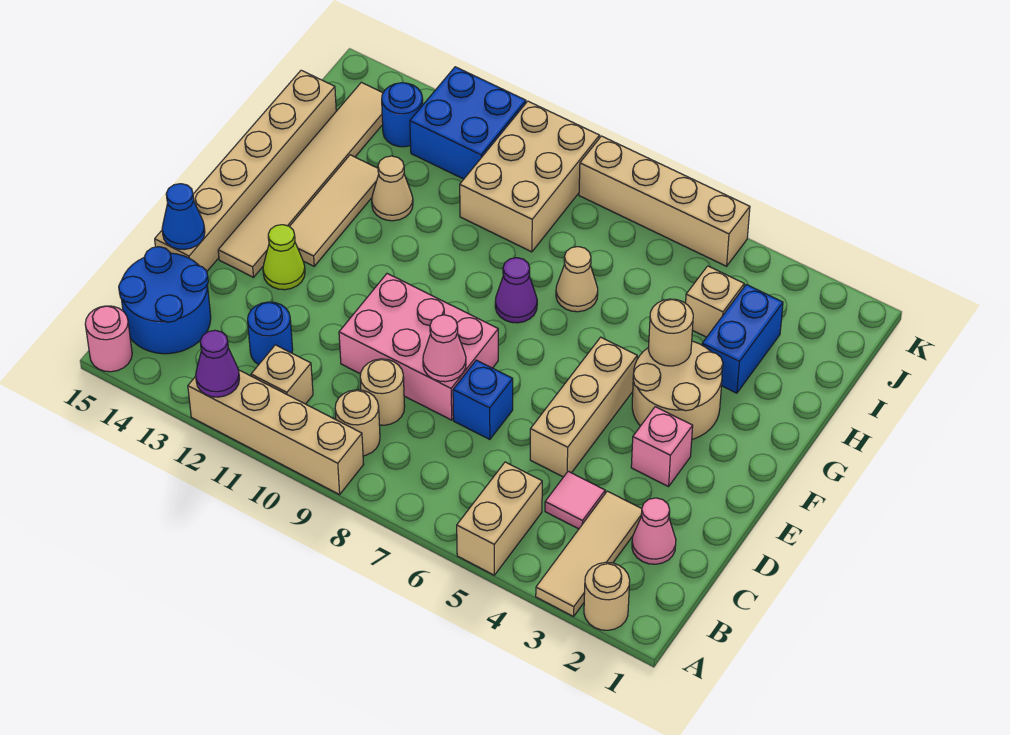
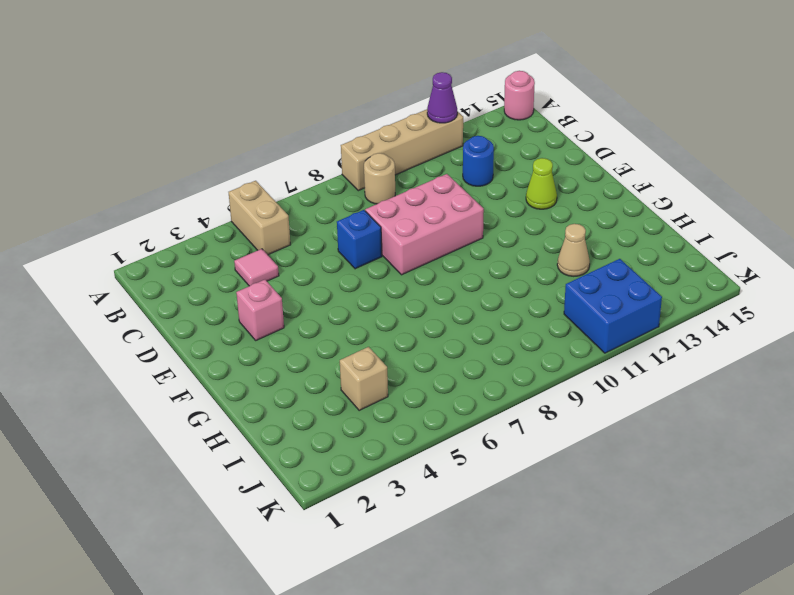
none -> tan round brick A2 level 1
none -> tan tile A3:C3 level 1
none -> tan brick B11 level 1
none -> blue round brick B14:C15 level 1

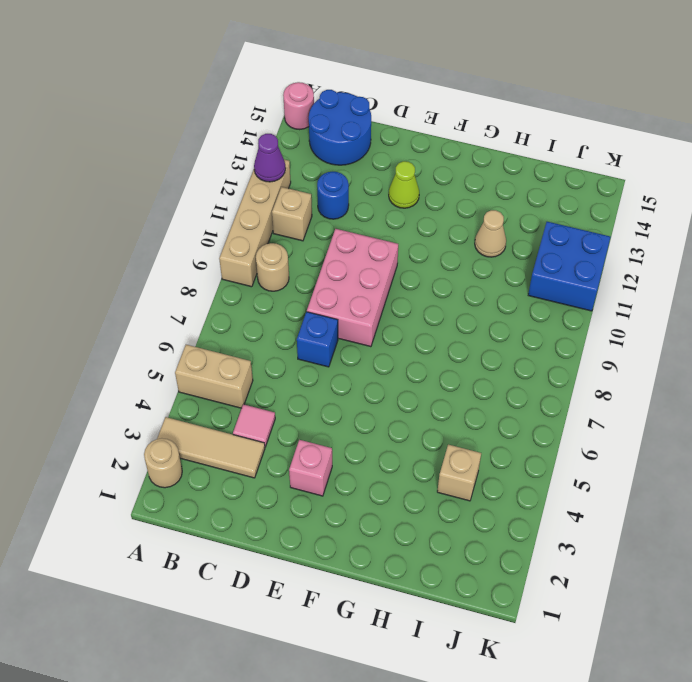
none -> pink cone C2 level 1
none -> tan round brick C9 level 1
none -> tan brick D5:F5 level 1
none -> tan brick D15:I15 level 1

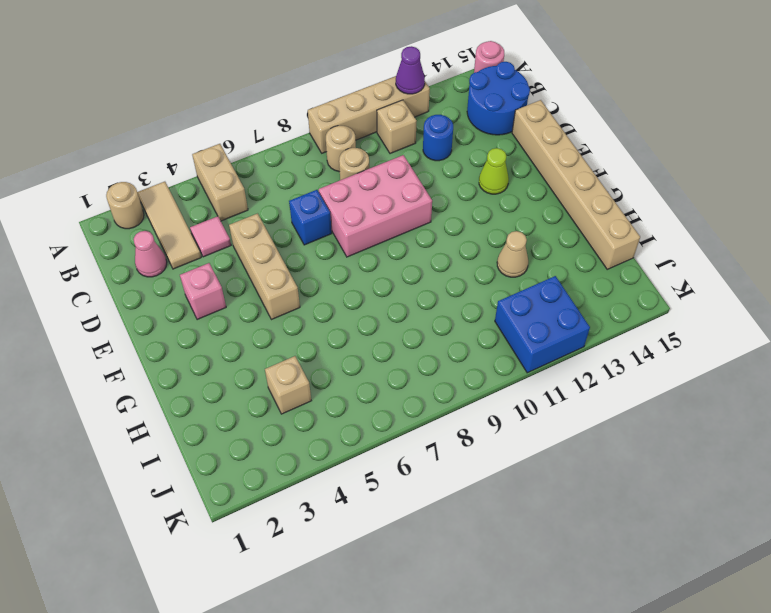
none -> tan tile E14:J14 level 1
none -> tan round brick F3:G4 level 1
none -> tan tile F13:H13 level 1
none -> purple cone G8 level 1

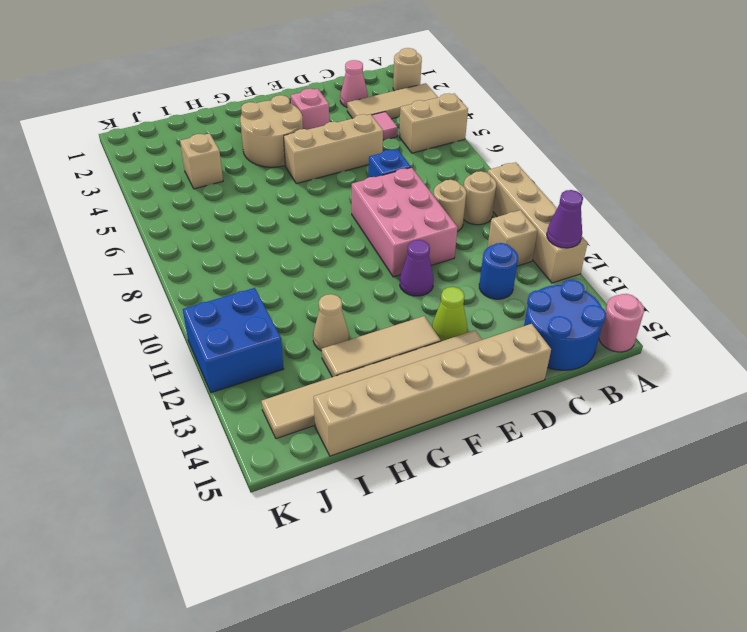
purple cone E11 level 1 -> purple cone G8 level 1
none -> blue brick H3:I3 level 1
none -> tan cone H7 level 1
none -> tan brick I9:K10 level 1
none -> blue round brick J13 level 1

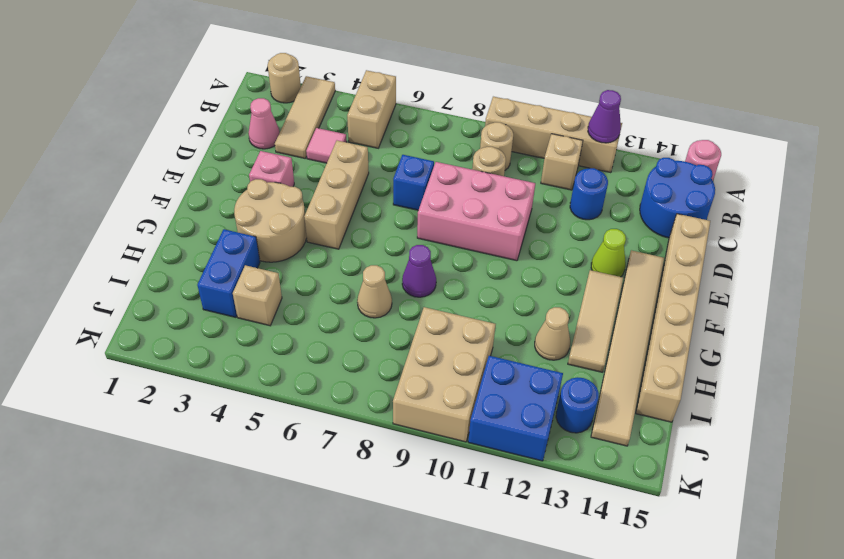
none -> tan brick K5:K8 level 1
none -> pink cone D8 level 2
none -> blue cone D15 level 2
none -> tan round brick G4 level 2

